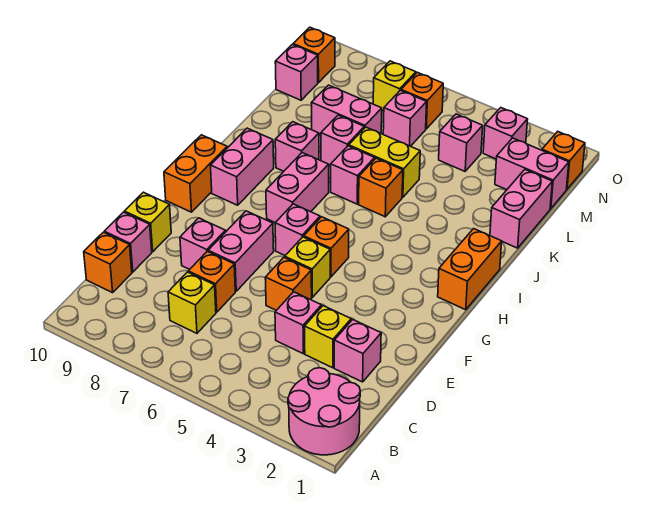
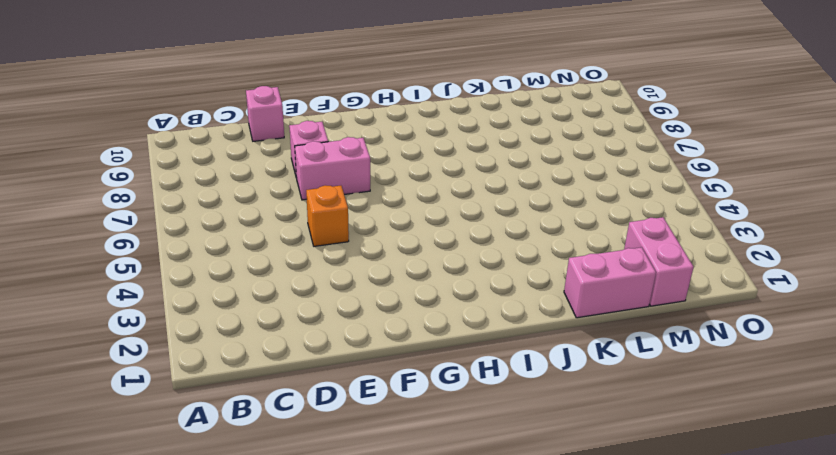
none -> pink round brick A1:B2 level 1
none -> yellow brick C7 level 1
none -> orange brick C10 level 1
none -> pink brick D2 level 1

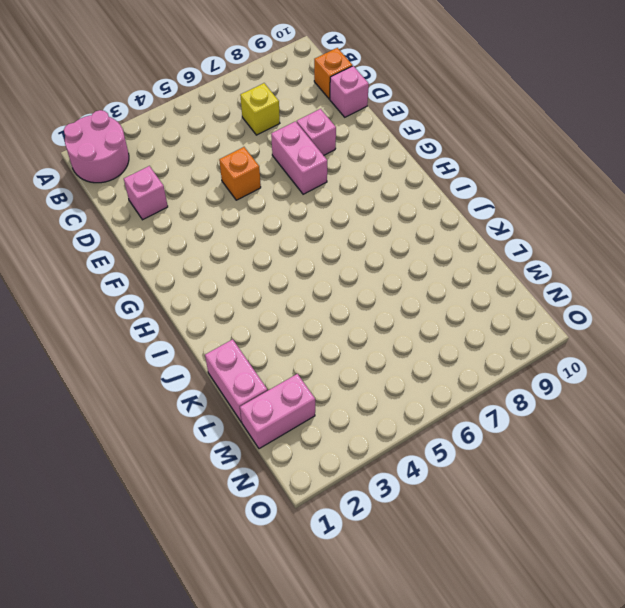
none -> yellow brick D3 level 1
none -> pink brick D4 level 1
none -> orange brick D7 level 1
none -> yellow brick E10 level 1

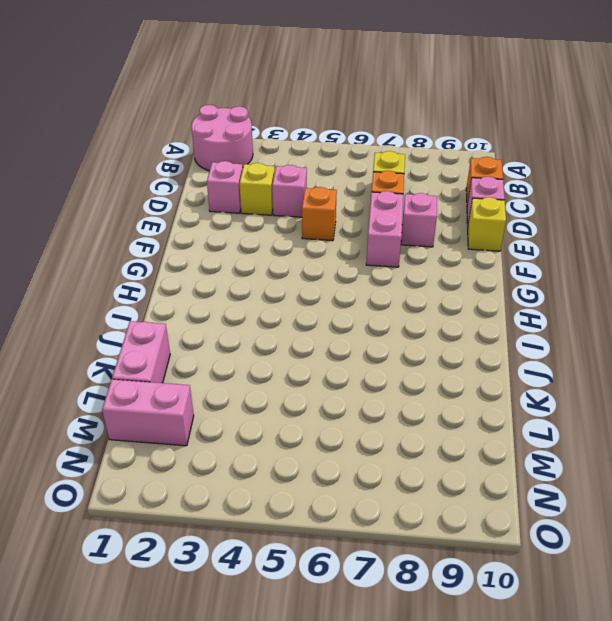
none -> yellow brick F5 level 1
none -> orange brick G5 level 1
none -> pink brick G6 level 1
none -> orange brick G10:H10 level 1

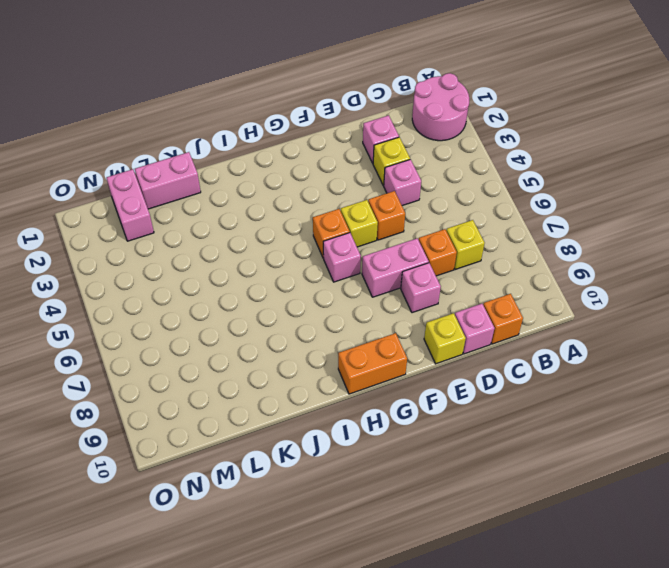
none -> orange brick H1:I1 level 1
none -> pink brick H7:I7 level 1
none -> pink brick H9:I9 level 1
none -> orange brick J5 level 1

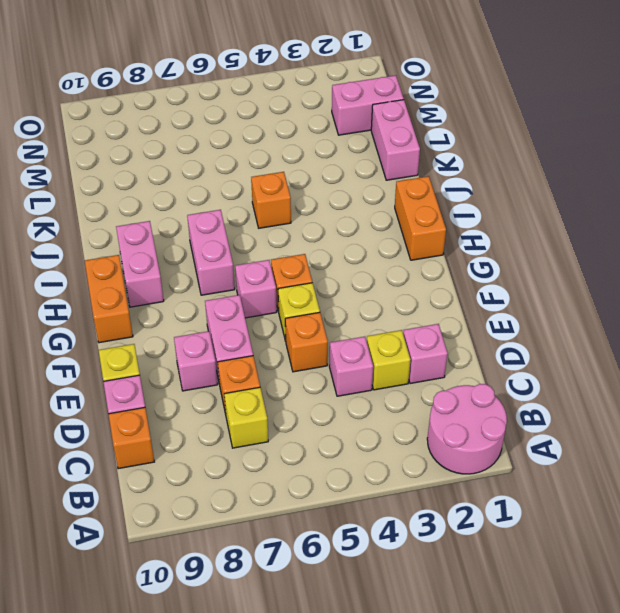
none -> pink brick J6 level 1
none -> pink brick J8 level 1
none -> yellow brick K5:K6 level 1
none -> pink brick K7 level 1

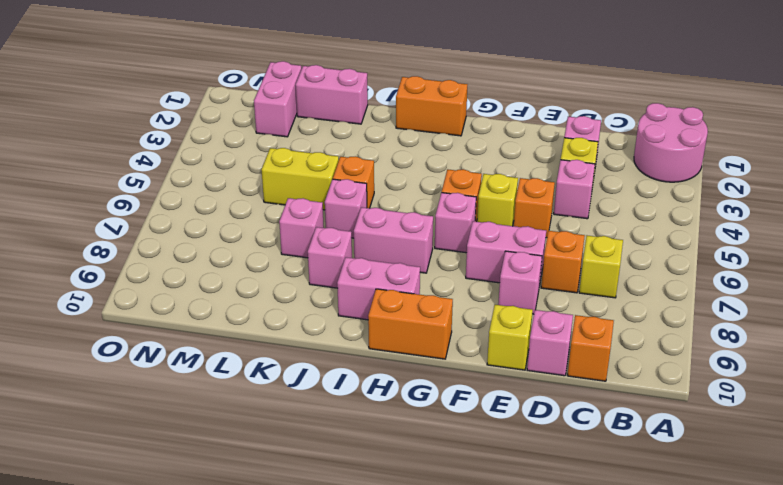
yellow brick K5:L5 level 1 -> yellow brick K5:K6 level 1
none -> pink brick L7:L8 level 1
none -> pink brick M4 level 1
none -> pink brick M6 level 1
none -> pink brick M10 level 1

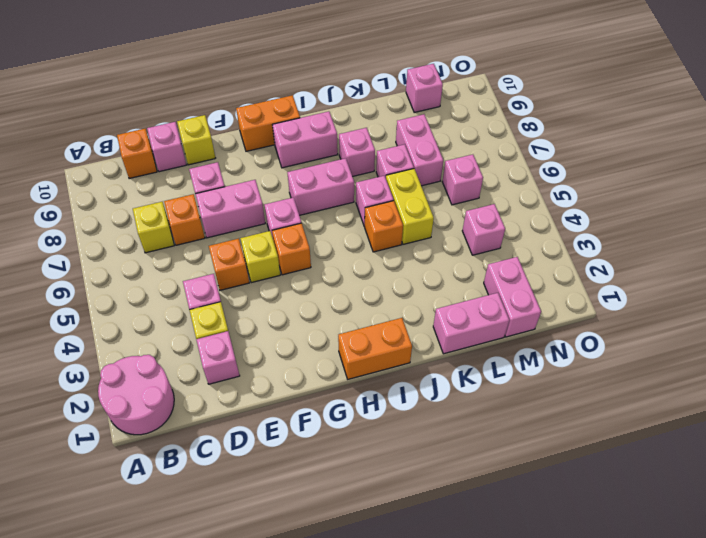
none -> orange brick N1 level 1
none -> pink brick N3 level 1
none -> orange brick N6 level 1
none -> yellow brick N7 level 1

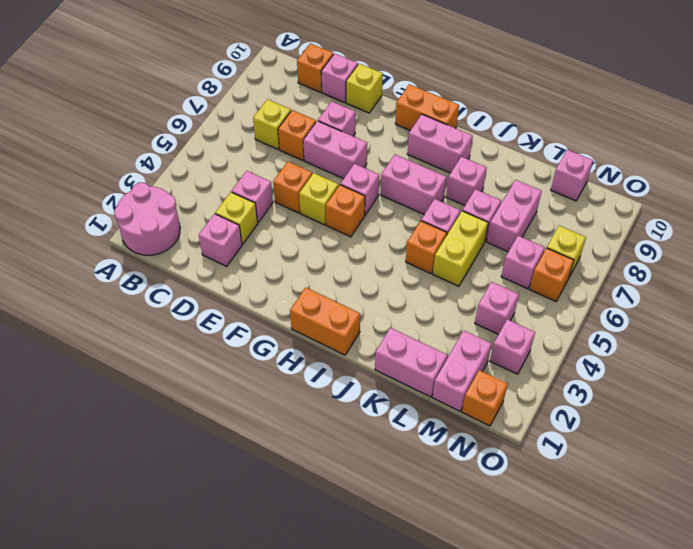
none -> orange brick N10 level 1

